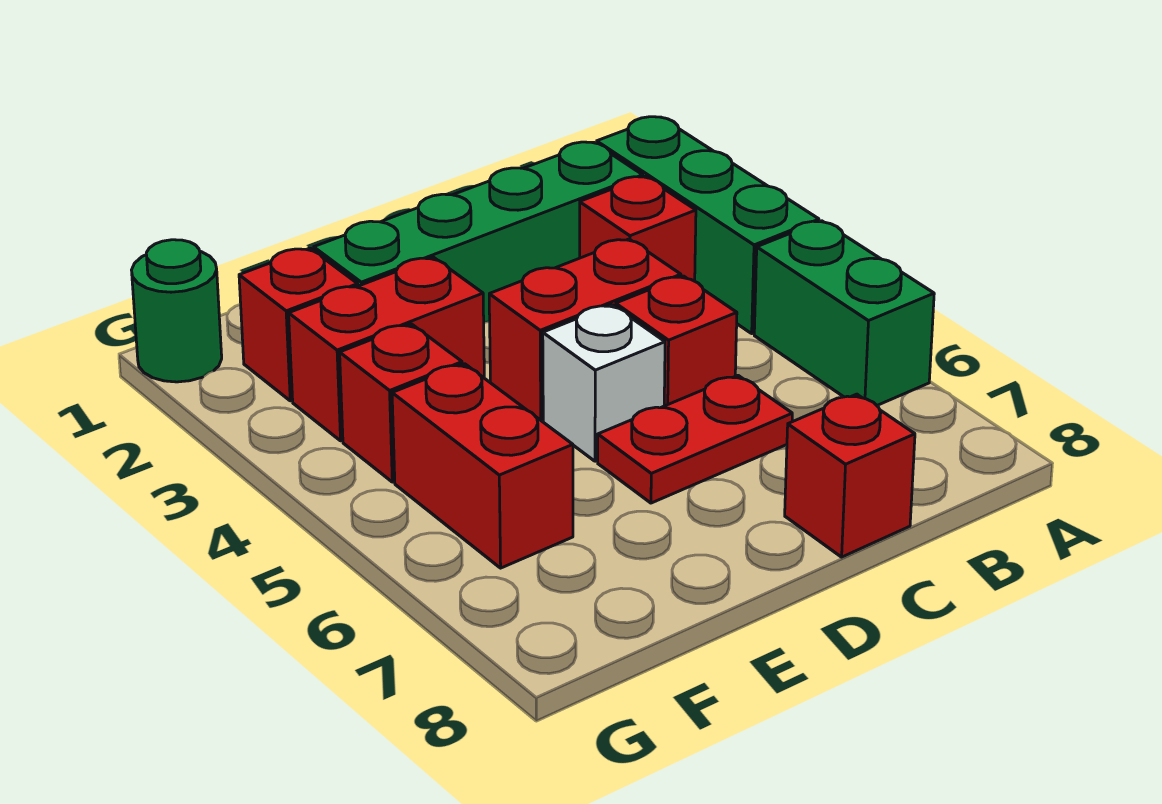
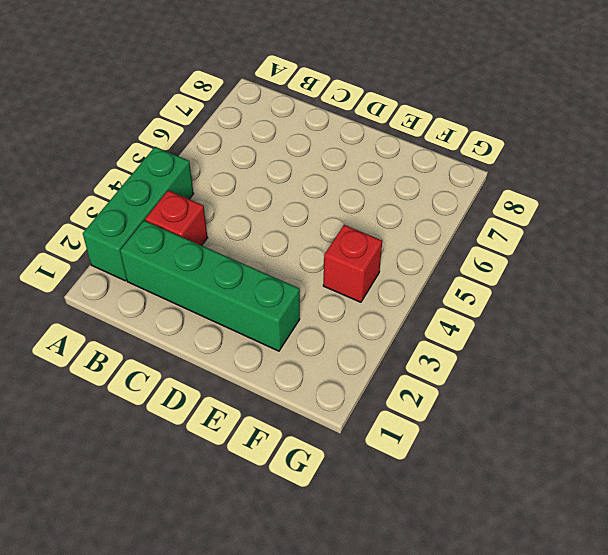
none -> green brick A5:A6 level 1
none -> red brick C4:D4 level 1
none -> red brick C5 level 1

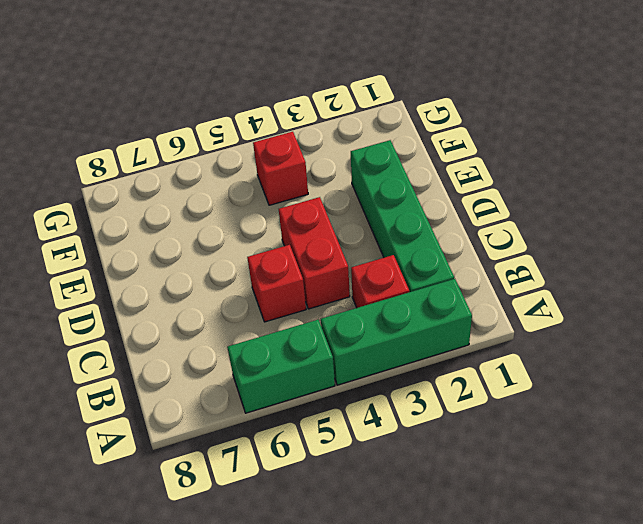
none -> red plate C6:D6 level 1
none -> red brick C8 level 1
none -> white brick D5 level 1

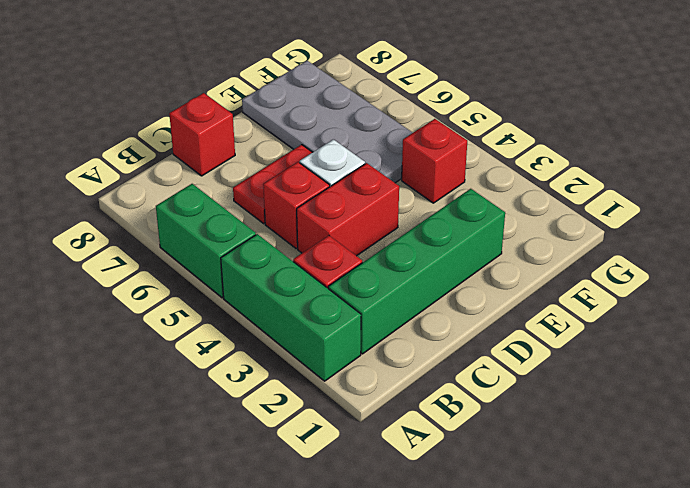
grey plate E5:F8 level 1 -> red brick F5:F6 level 1
none -> red brick E3:F3 level 1
none -> red brick F2 level 1
none -> green round brick G1 level 1

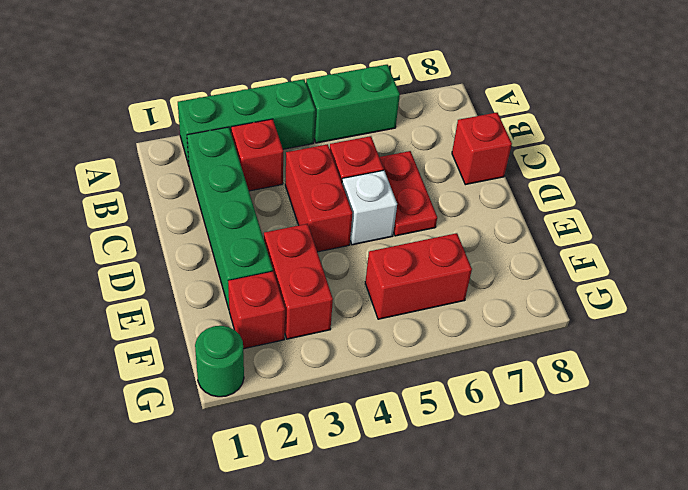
none -> red brick F4 level 1

